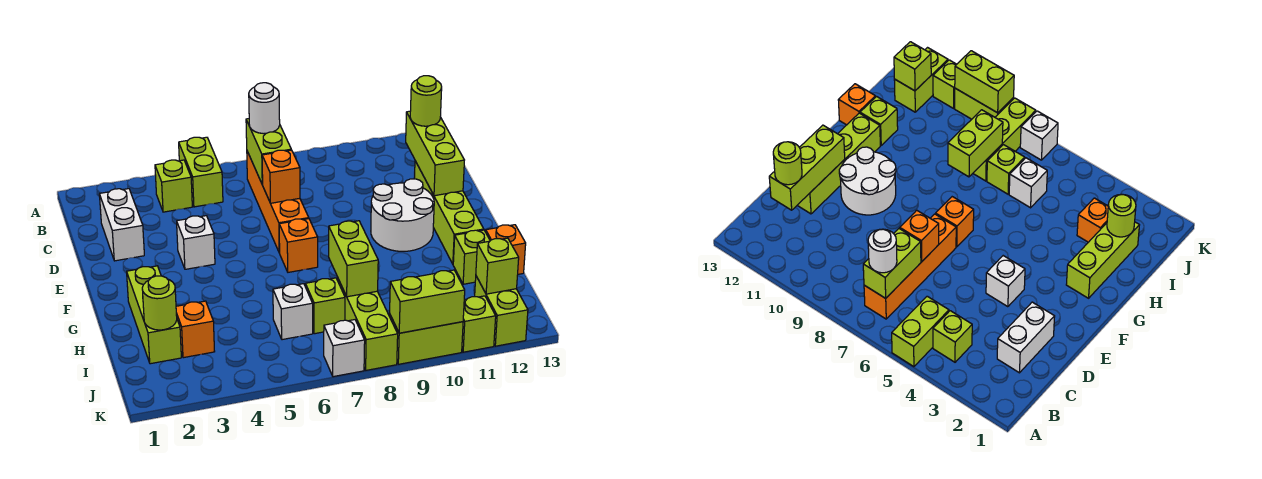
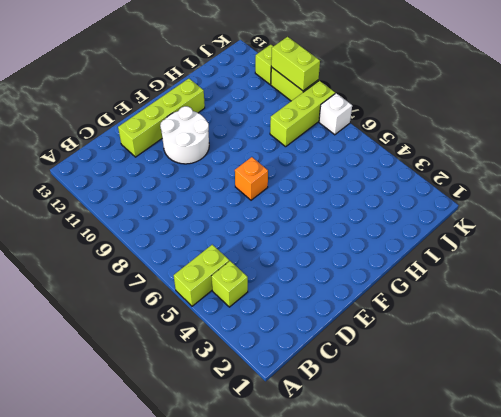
none -> orange brick B7:E7 level 1
none -> white brick C2:D2 level 1
none -> white brick E4 level 1

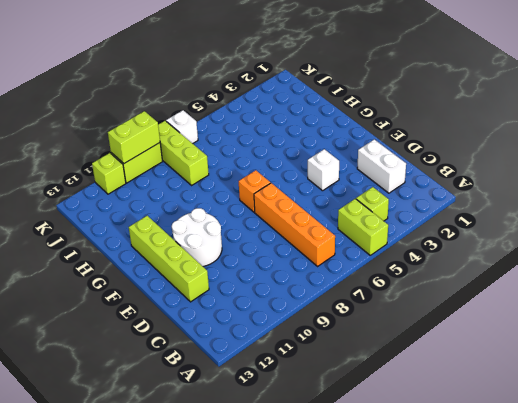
none -> lime brick G2:I2 level 1
none -> lime brick H12 level 1
none -> orange brick H13 level 1

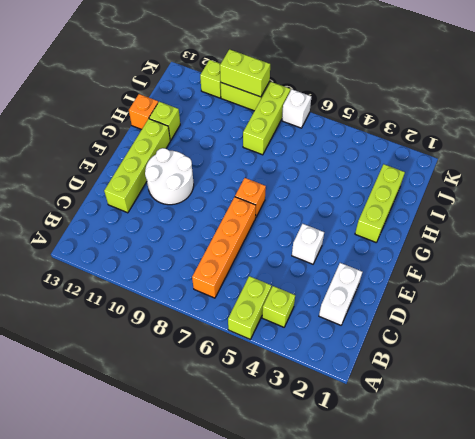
none -> orange brick I3 level 1
none -> white brick I6 level 1
none -> lime brick I7 level 1

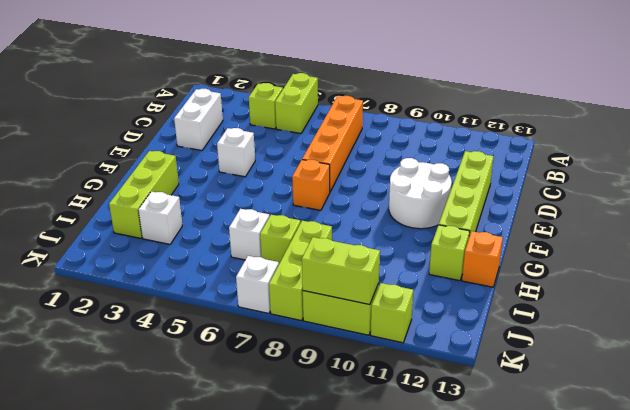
white brick I3 level 1 -> orange brick I3 level 1
none -> lime brick J12:K12 level 1
none -> lime brick B7:C7 level 2
none -> lime brick C12:E12 level 2

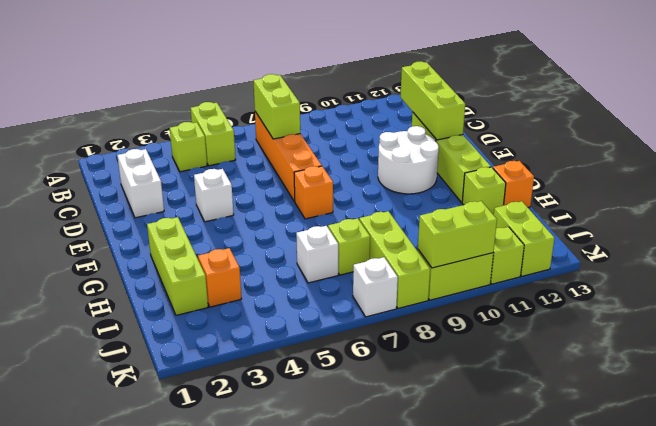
none -> orange brick D7 level 2
none -> lime brick H8:I8 level 2
none -> lime round brick I2 level 2

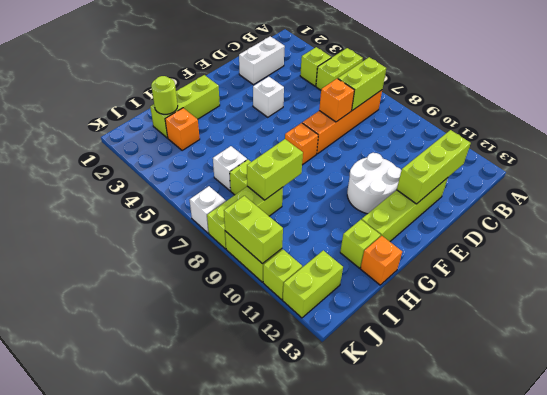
none -> lime brick J12 level 2
none -> white round brick B7 level 3
none -> lime round brick C12 level 3

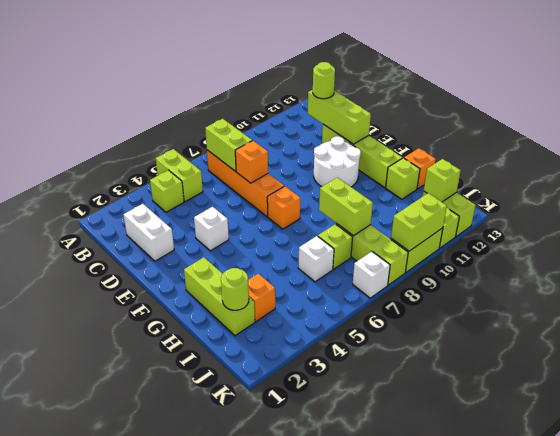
none -> white round brick B7 level 3

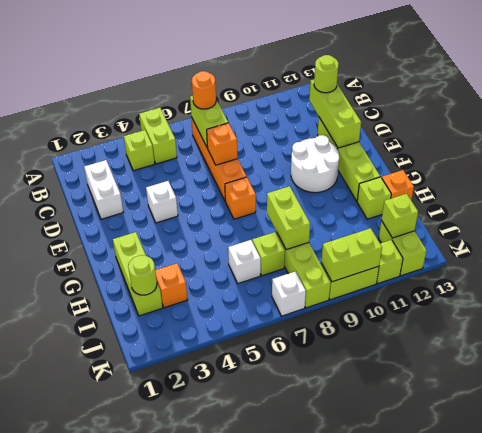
orange round brick B7 level 3 -> white round brick B7 level 3

